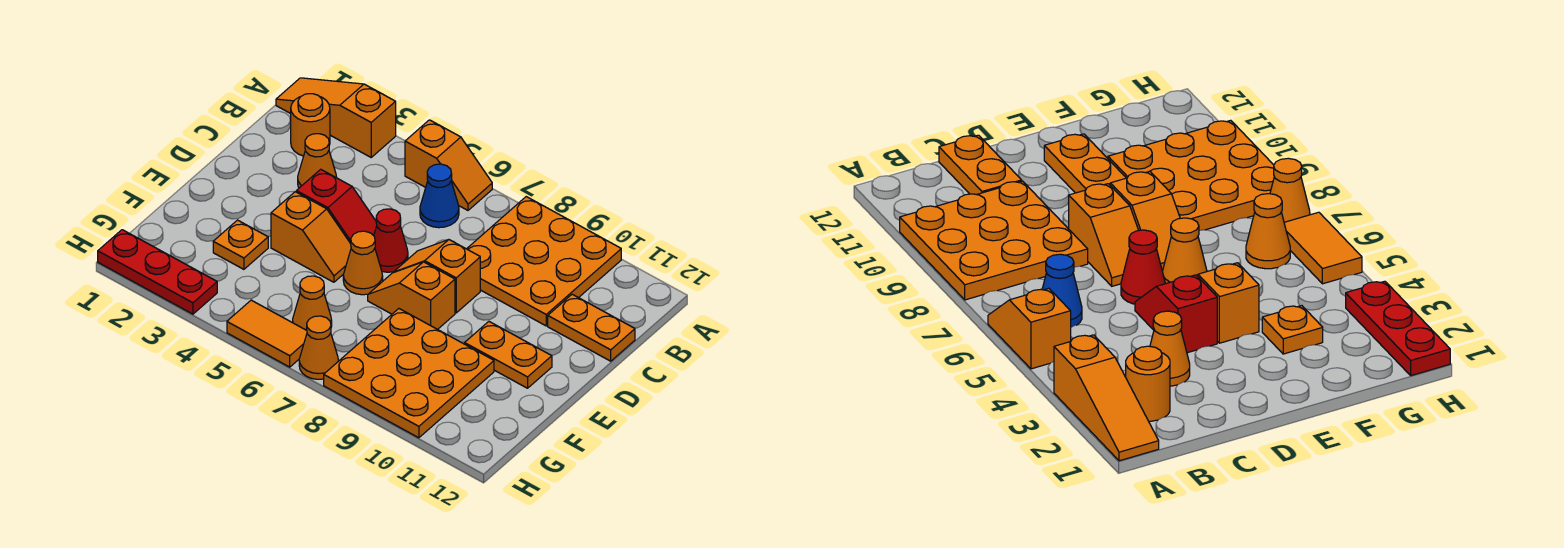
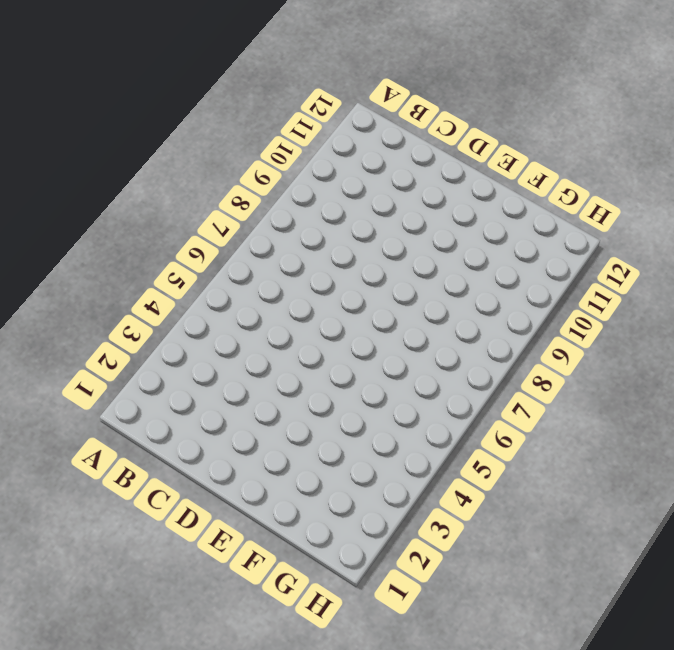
none -> orange slope A1:A3 level 1 top 3
none -> orange slope A5:A6 level 1 top 5
none -> orange plate A8:C10 level 1

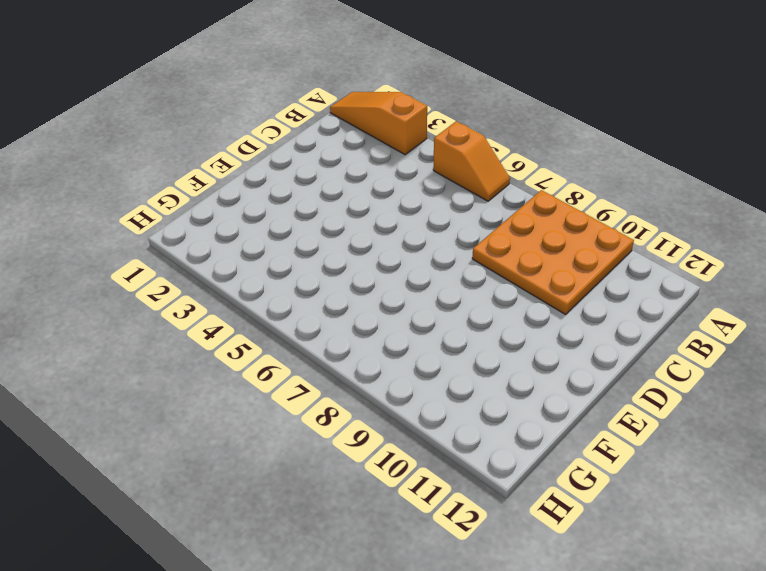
none -> orange round brick B2 level 1
none -> blue cone B6 level 1
none -> orange cone C3 level 1

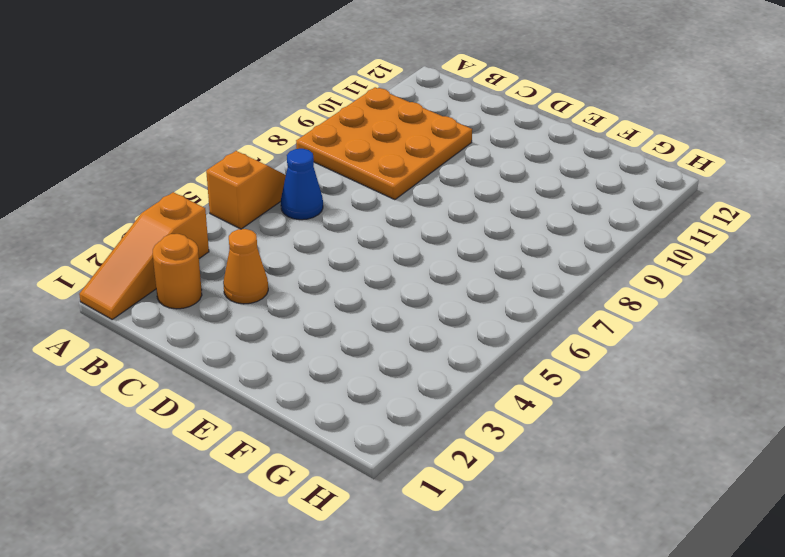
none -> orange plate C11:C12 level 1
none -> red slope D4:D5 level 1 top 4
none -> red cone D6 level 1

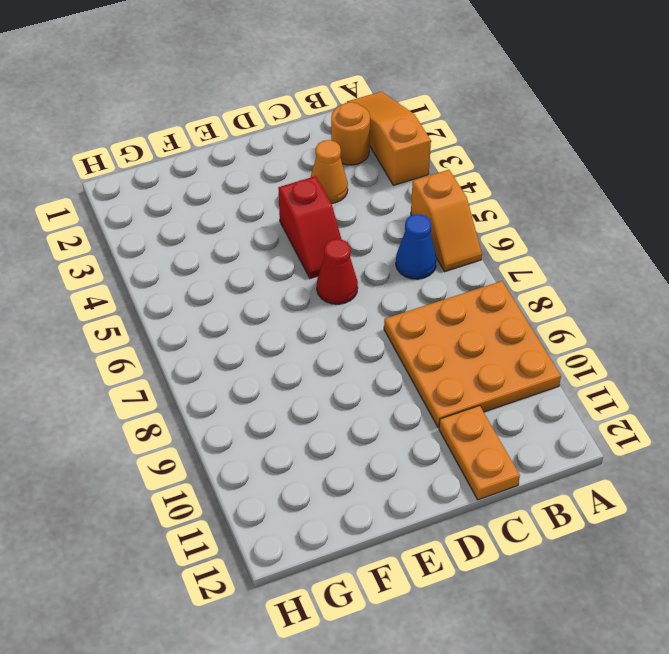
none -> orange slope D7:D8 level 1 top 8
none -> orange slope E4:E5 level 1 top 4
none -> orange cone E6 level 1

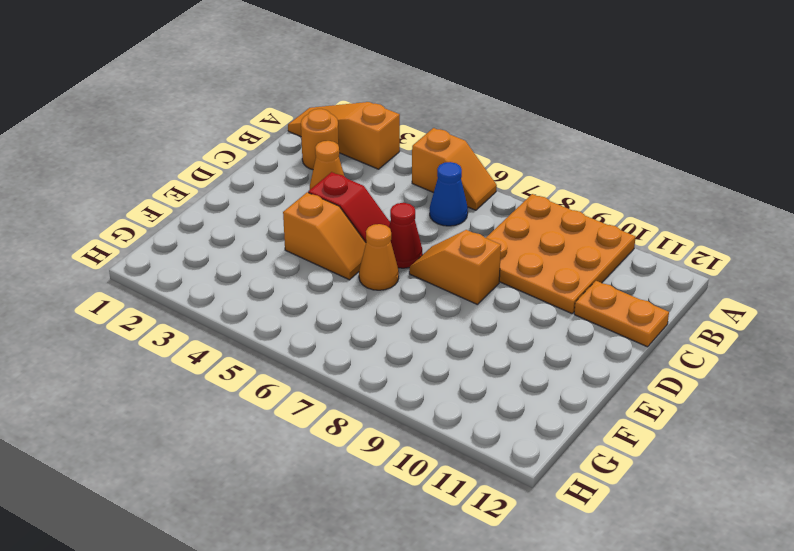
none -> orange slope E7:E8 level 1 top 8
none -> orange plate E10:E11 level 1
none -> orange plate F3 level 1

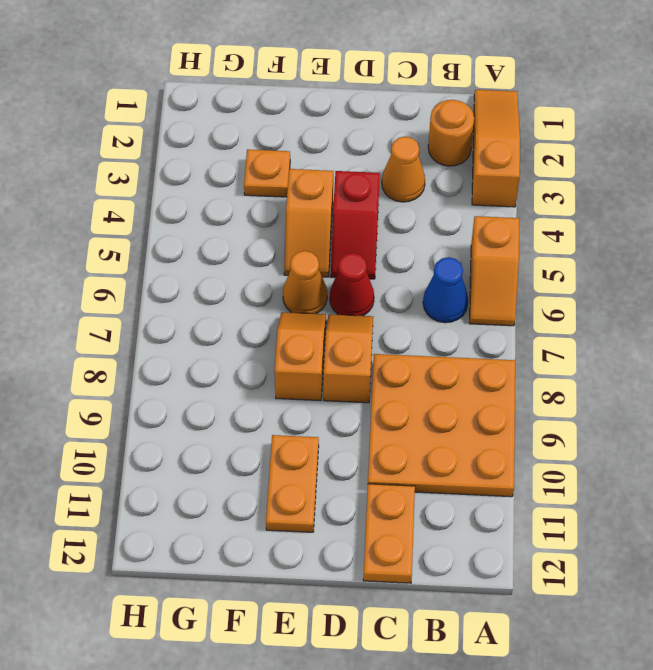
none -> orange plate F8:H10 level 1
none -> orange cone G6 level 1
none -> red plate H1:H3 level 1

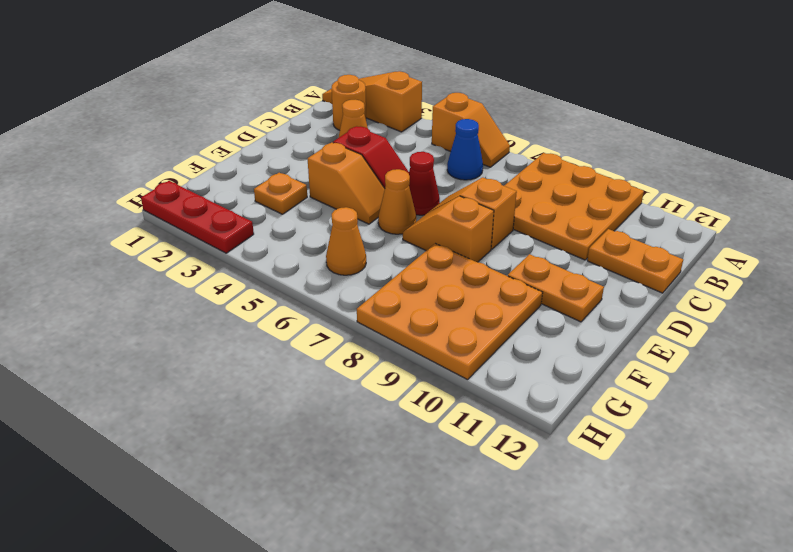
none -> orange tile H5:H6 level 1
none -> orange cone H7 level 1

